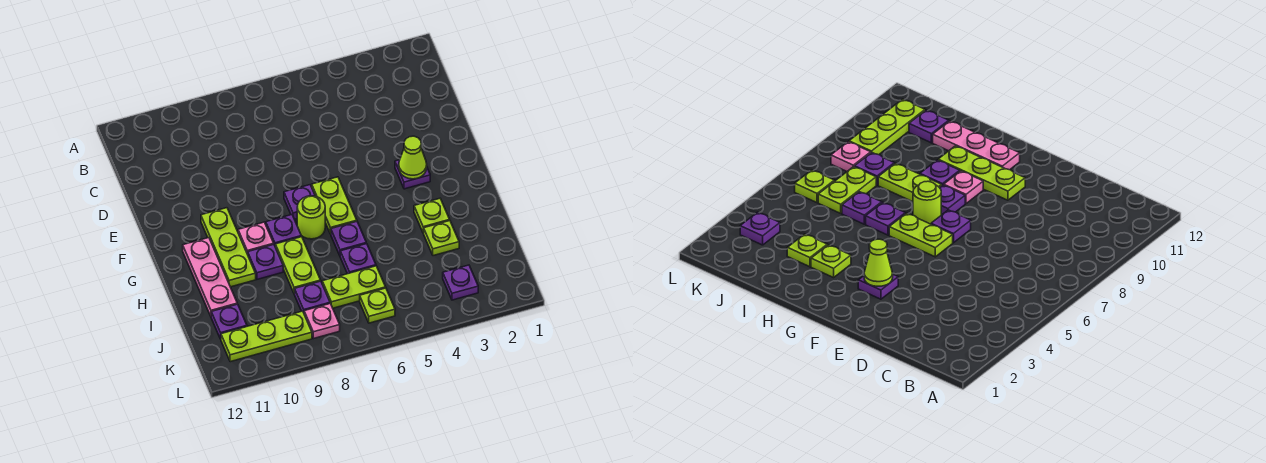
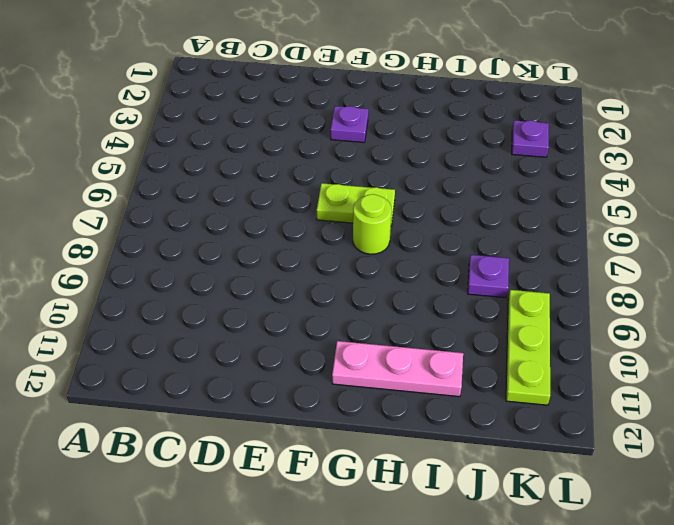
none -> purple plate F7 level 1
none -> lime plate F10:H10 level 1
none -> purple plate G8 level 1

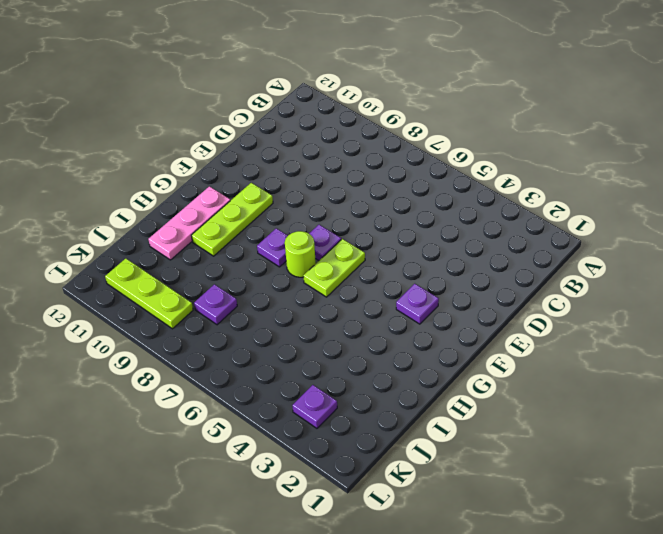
none -> pink plate G9 level 1
none -> lime plate H3 level 1
none -> purple plate H6 level 1

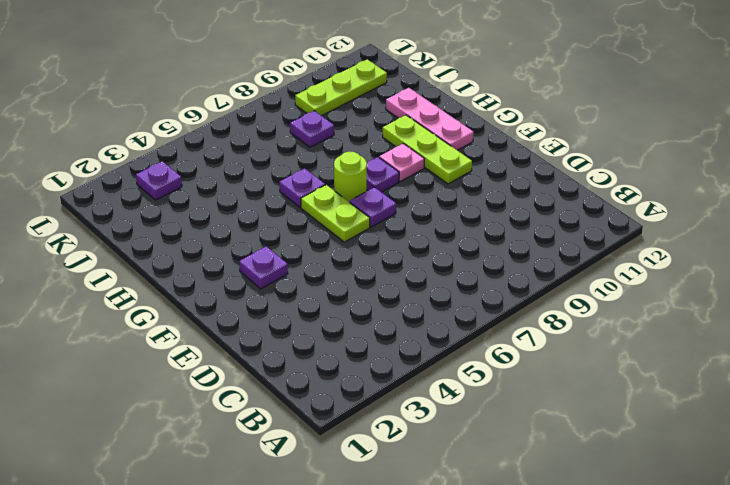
none -> lime plate H3 level 1
none -> lime plate H8:I8 level 1
none -> purple plate H9 level 1

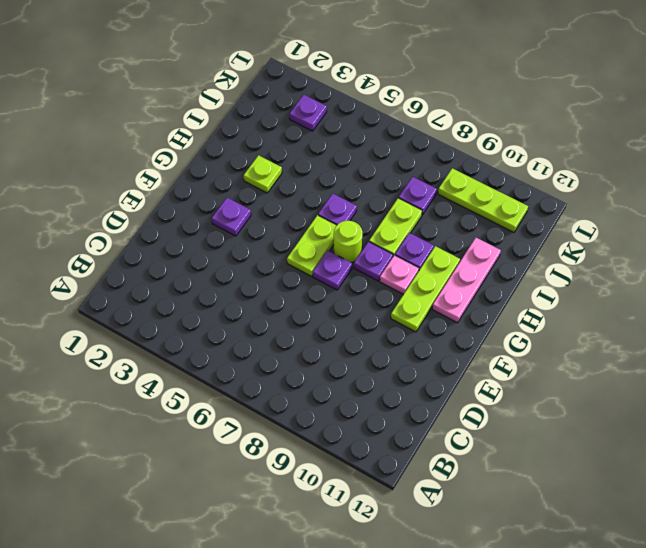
none -> lime plate I3 level 1
none -> purple plate I6 level 1
none -> lime plate J6:J7 level 1

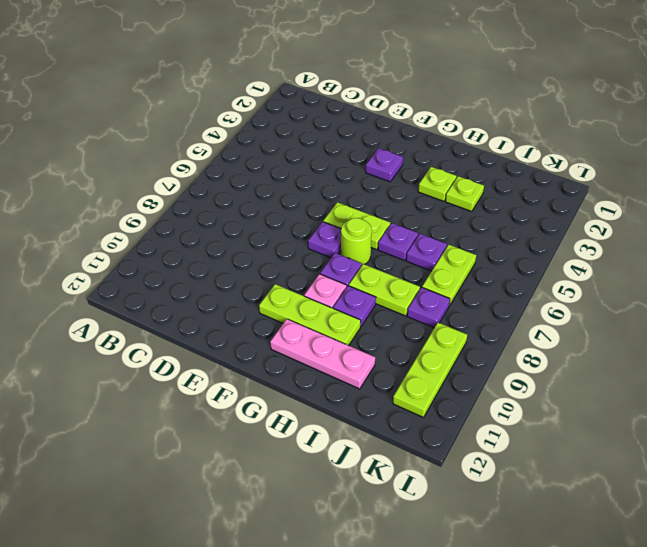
none -> purple plate J11 level 1
none -> purple plate K3 level 1
none -> lime plate K6 level 1

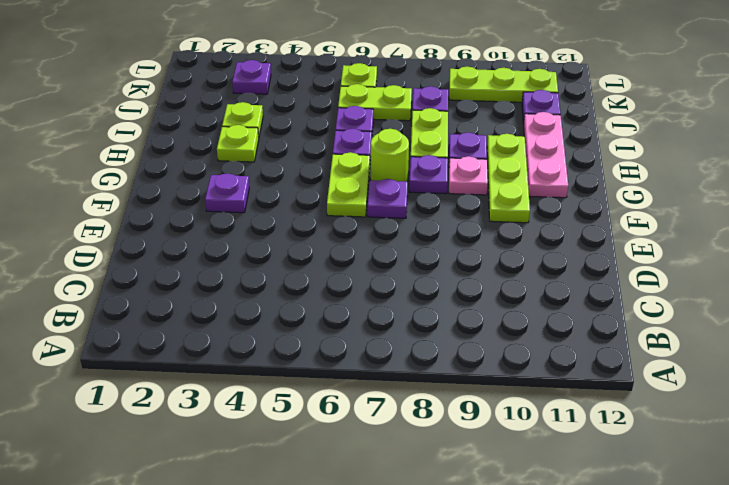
none -> pink plate K8 level 1
none -> lime cone F3 level 2

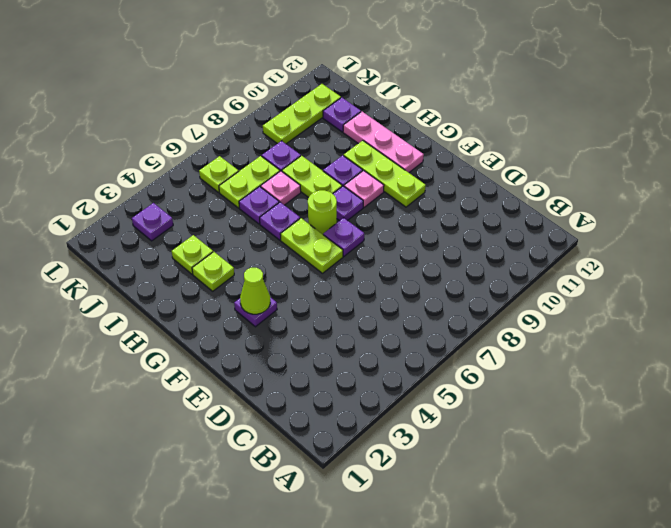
pink plate I7 level 1 -> pink plate K8 level 1

